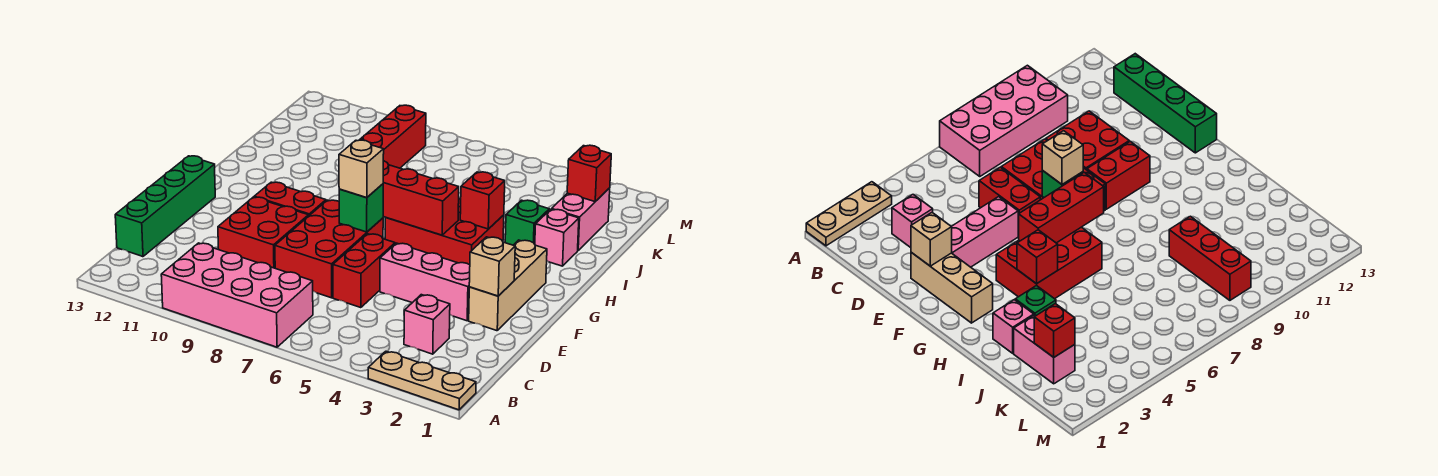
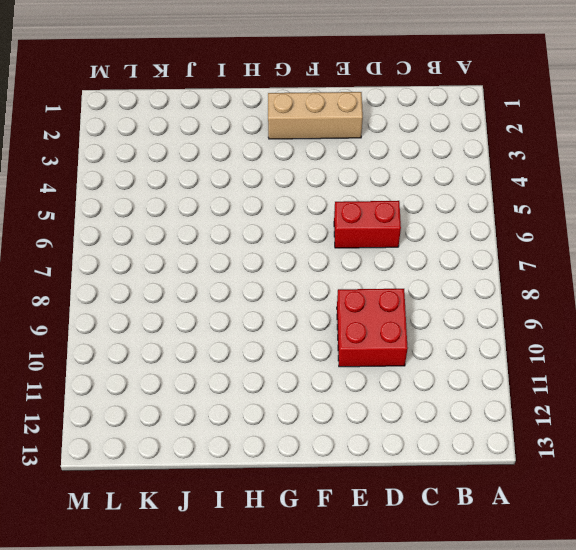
none -> tan plate A1:A3 level 1
none -> pink brick A7:B10 level 1
none -> pink brick C3 level 1

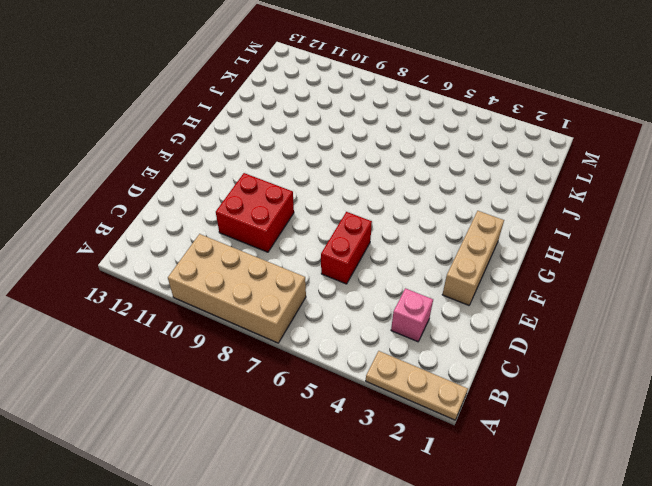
tan brick A7:B10 level 1 -> pink brick A7:B10 level 1
none -> green brick C13:F13 level 1
none -> red brick D7:F8 level 1
none -> pink brick E3:E5 level 1

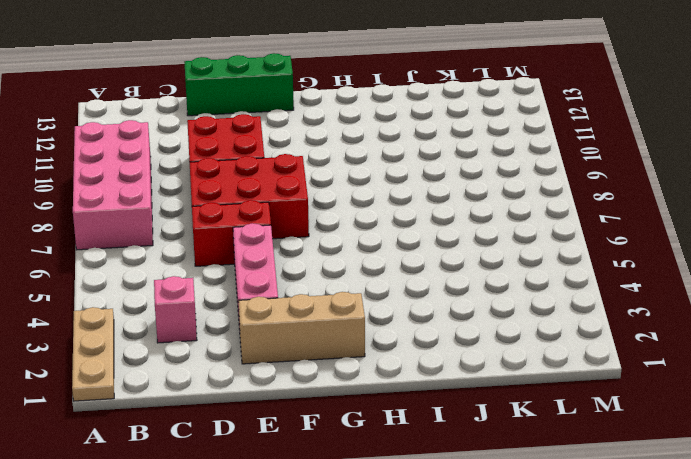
green brick D13:F13 level 1 -> green brick C13:F13 level 1
none -> red brick F9:F10 level 1
none -> red brick G4:H6 level 1
none -> pink brick I2 level 1

